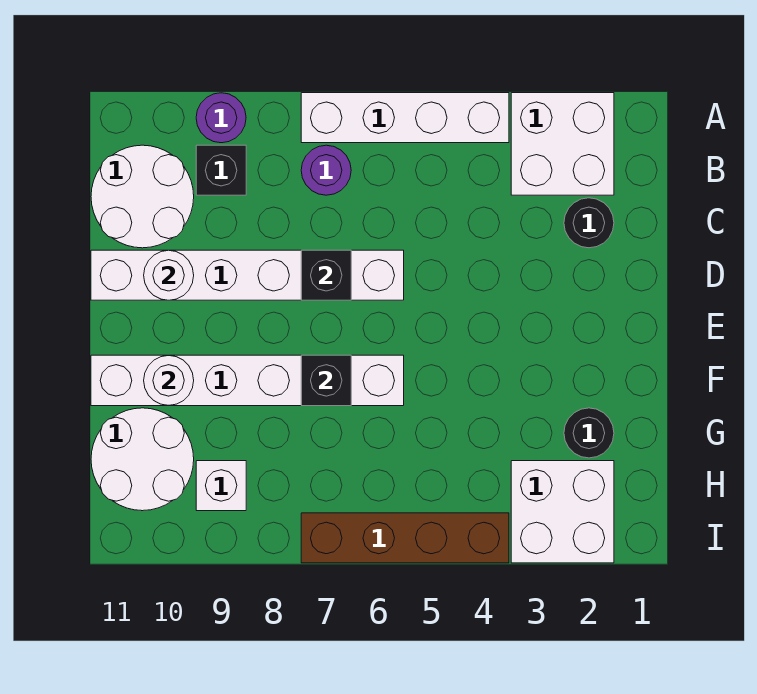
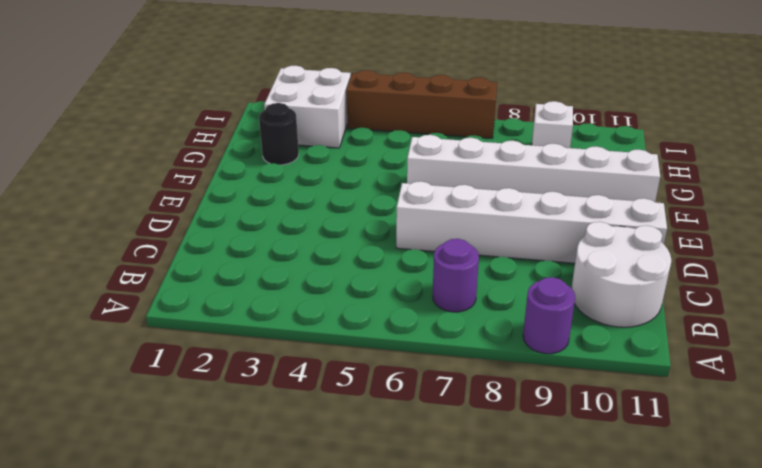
none -> white brick A2:B3 level 1
none -> white brick A4:A7 level 1
none -> black brick B9 level 1

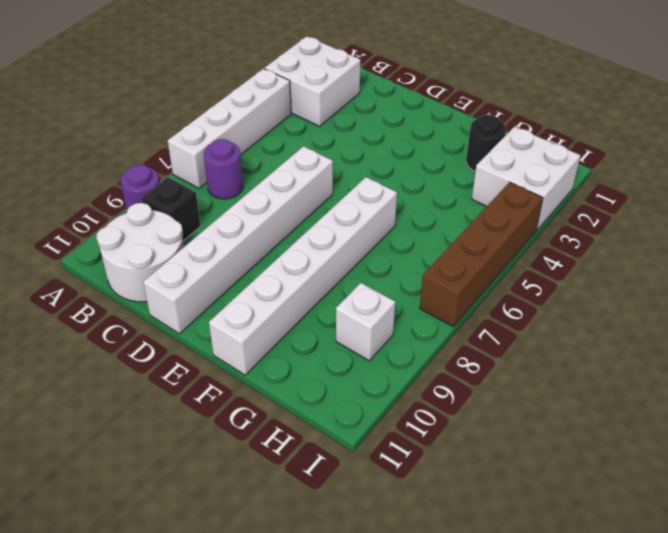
none -> black round brick C2 level 1
none -> white round brick G10:H11 level 1
none -> black brick D7 level 2

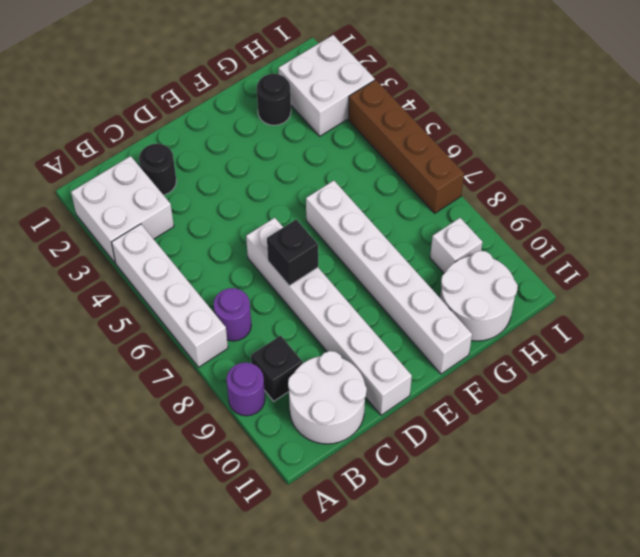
none -> white round brick D10 level 2
none -> black brick F7 level 2
none -> white round brick F10 level 2

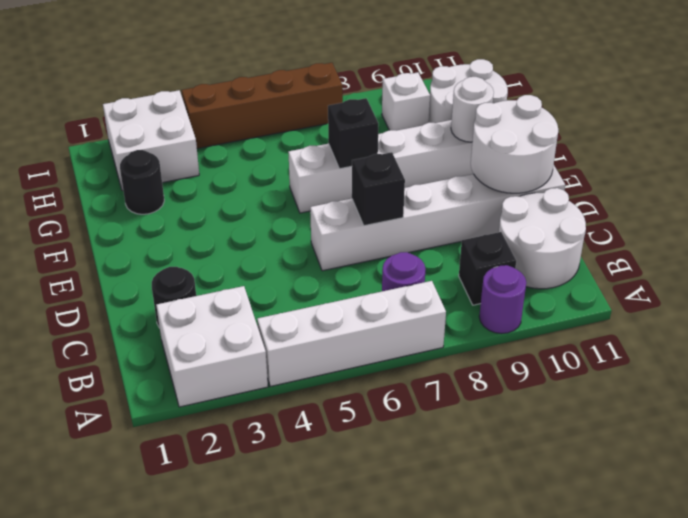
white round brick D10:E11 level 2 -> white round brick D10 level 2

